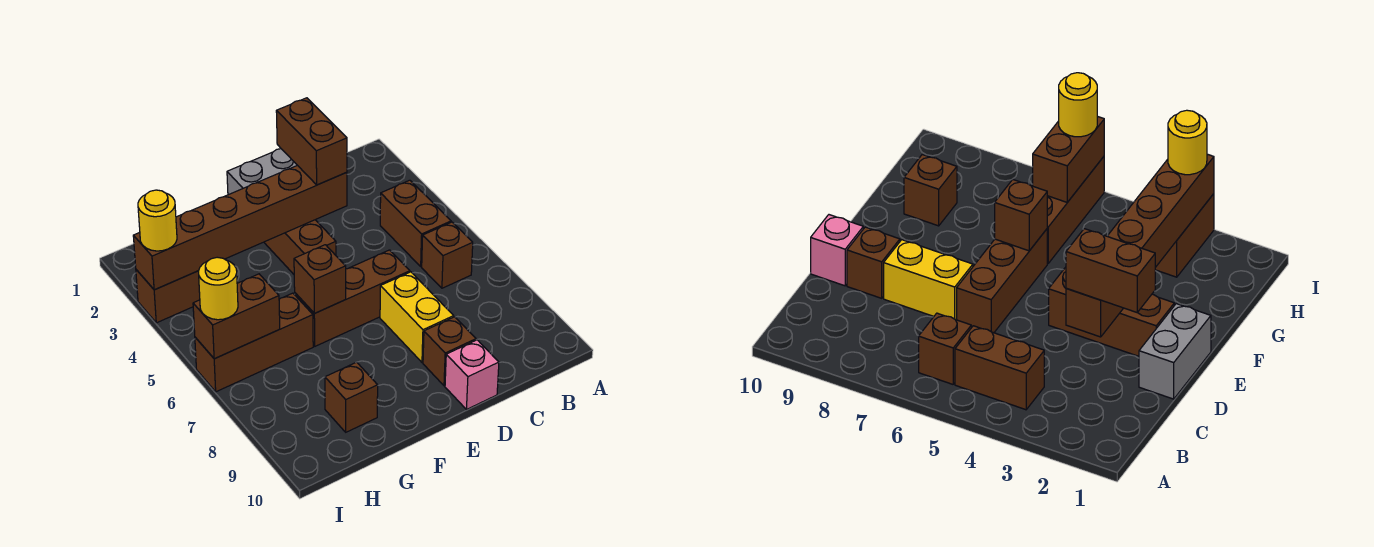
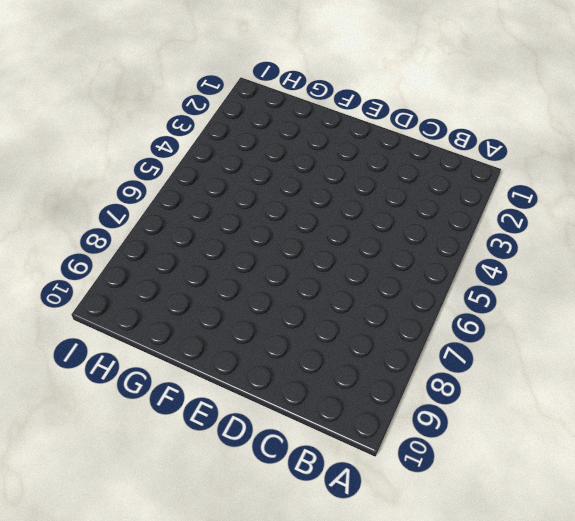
none -> brown brick B4:B5 level 1
none -> brown brick B6 level 1
none -> grey brick D1:E1 level 1

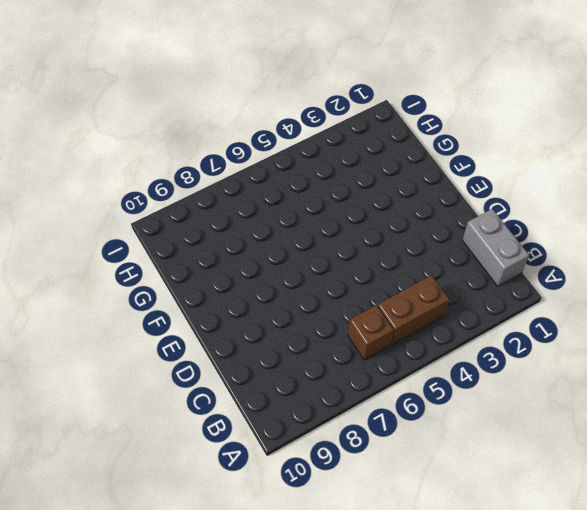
grey brick B1:C1 level 1 -> grey brick D1:E1 level 1
none -> brown brick D6:F6 level 1
none -> yellow brick D7:D8 level 1
none -> brown brick D9 level 1

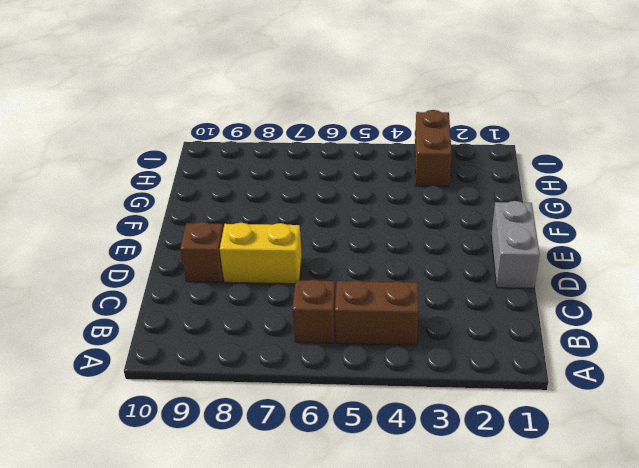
none -> brown brick D6:F6 level 1
none -> pink brick D10 level 1
none -> brown brick E2:E4 level 1

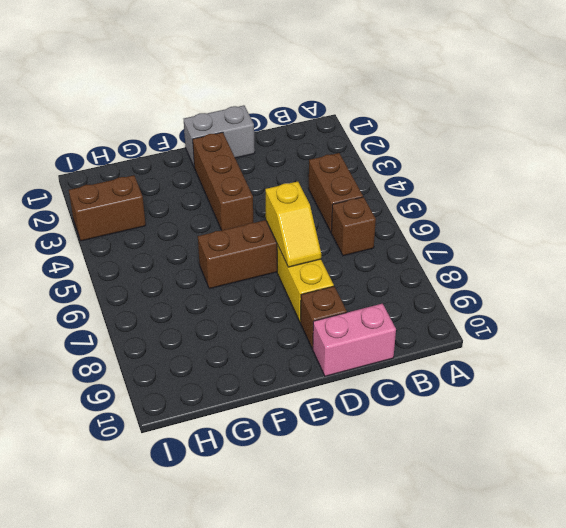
pink brick C10:D10 level 1 -> pink brick D10 level 1
yellow slope D6:D7 level 2 top 6 -> none
none -> brown brick G6:I6 level 1
none -> brown brick G9 level 1
none -> brown brick D3:I3 level 2

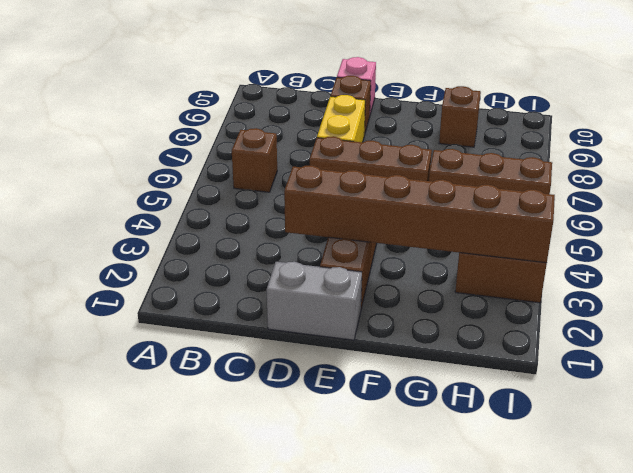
none -> brown brick B4:B5 level 1
none -> brown brick F6 level 2
none -> brown brick H6:I6 level 2

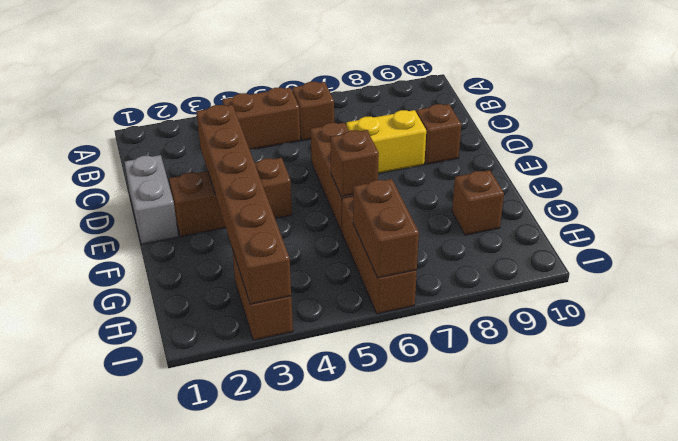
none -> pink brick D10 level 1
none -> brown brick D2:D3 level 3
none -> yellow round brick I3 level 3

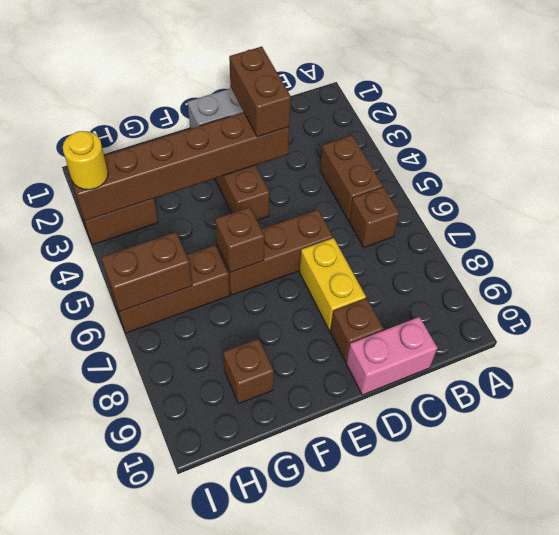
pink brick C10:D10 level 1 -> pink brick D10 level 1
none -> yellow round brick I6 level 3

